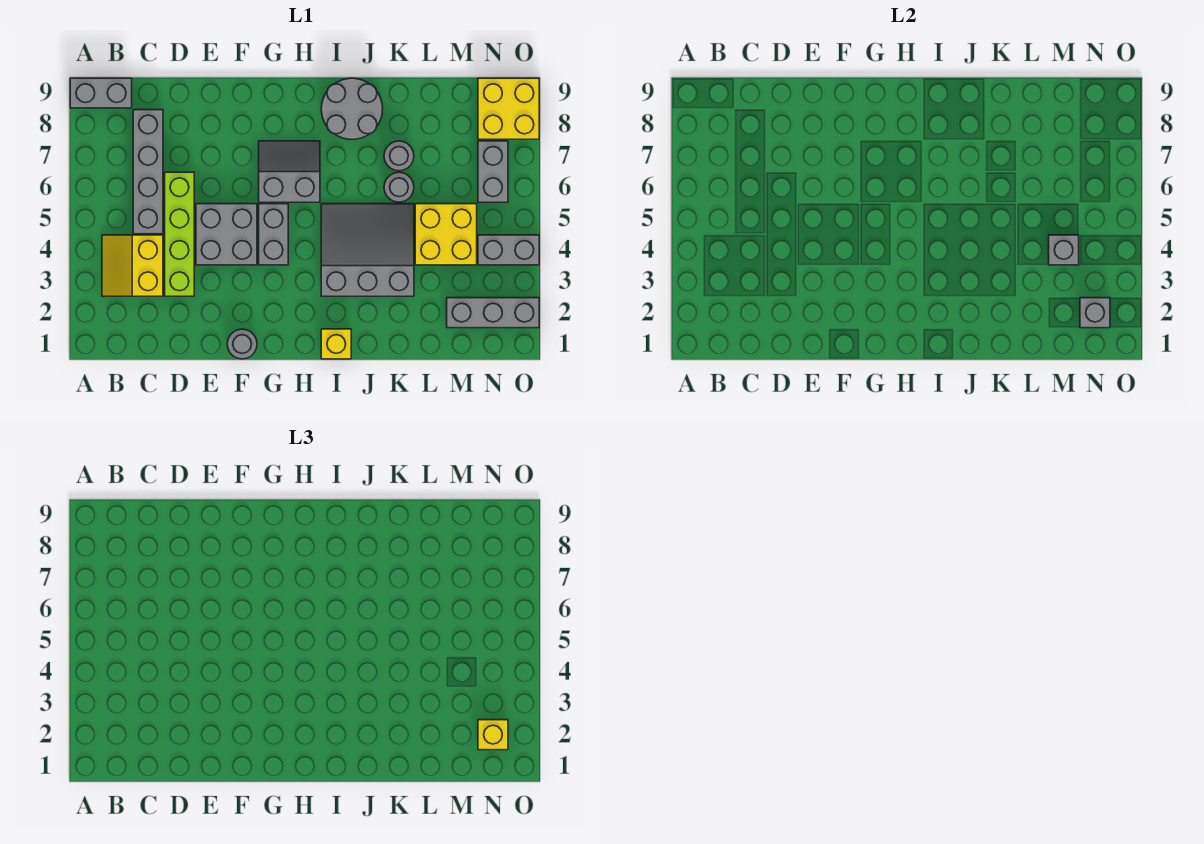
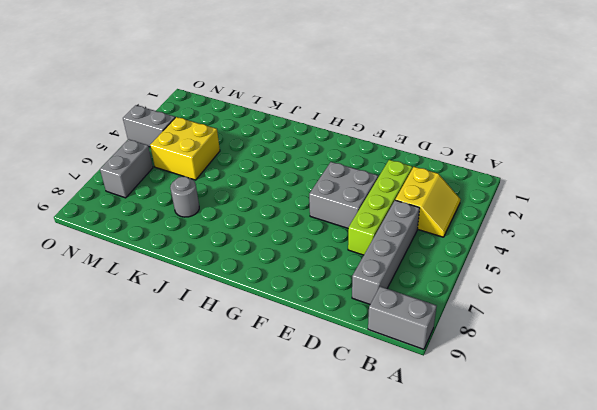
none -> grey round brick F1 level 1
none -> grey brick G4:G5 level 1
none -> grey slope G6:H7 level 1 top 6

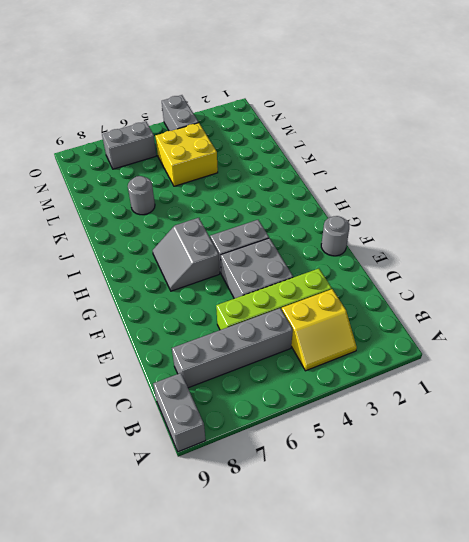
none -> yellow brick I1 level 1
none -> grey slope I3:K5 level 1 top 3
none -> grey round brick I8:J9 level 1

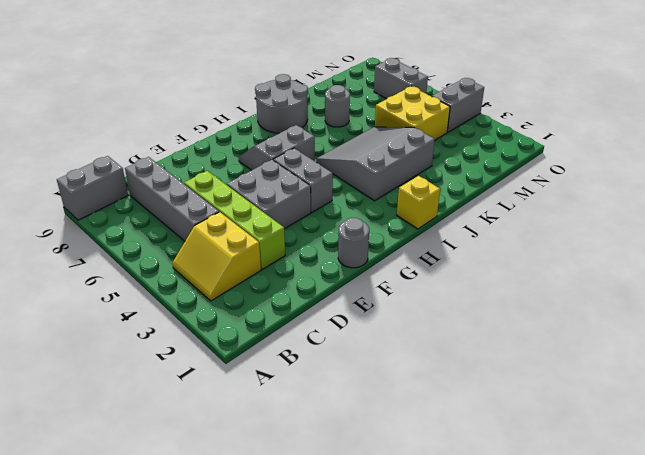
none -> grey round brick K6 level 1
none -> grey brick M2:O2 level 1
none -> yellow brick N8:O9 level 1

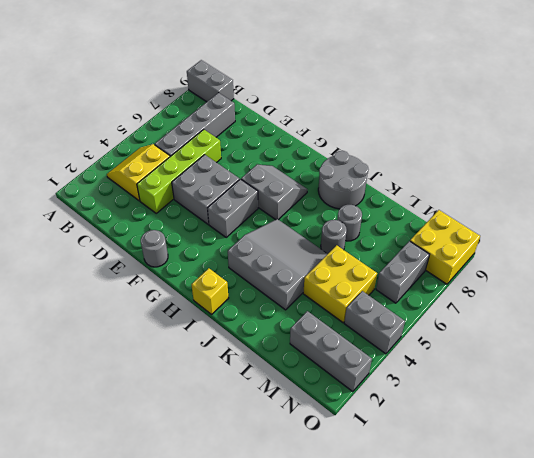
none -> grey brick M4 level 2
none -> grey brick N2 level 2
none -> yellow brick N2 level 3

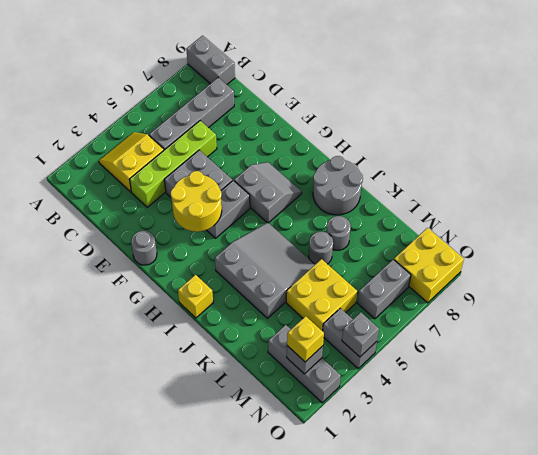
yellow round brick F3:G4 level 2 -> none
grey brick O4 level 2 -> grey brick M4 level 2

